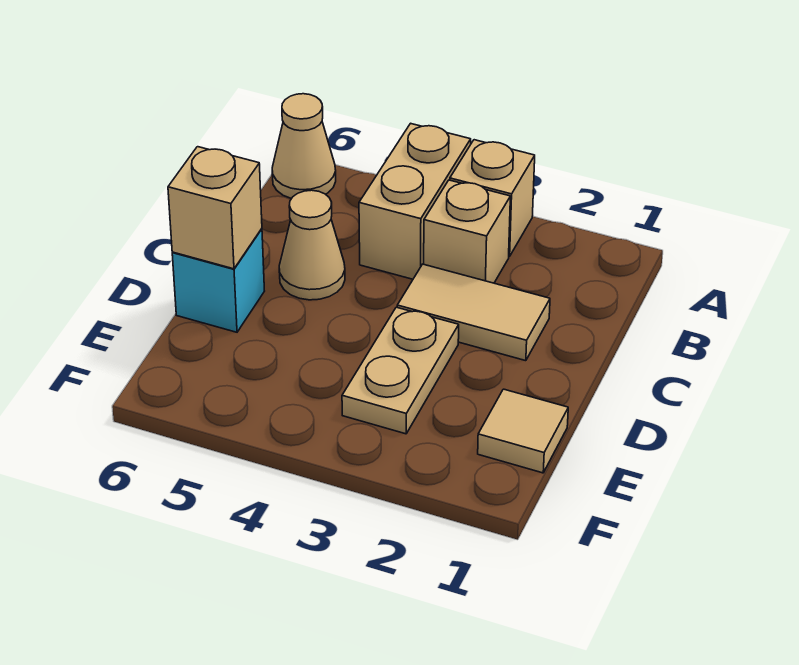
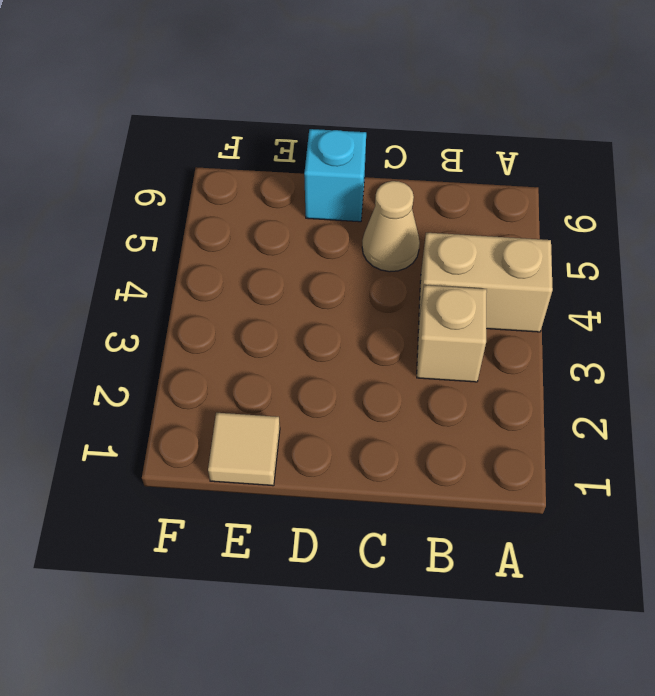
none -> tan brick A3 level 1
none -> tan cone A6 level 1

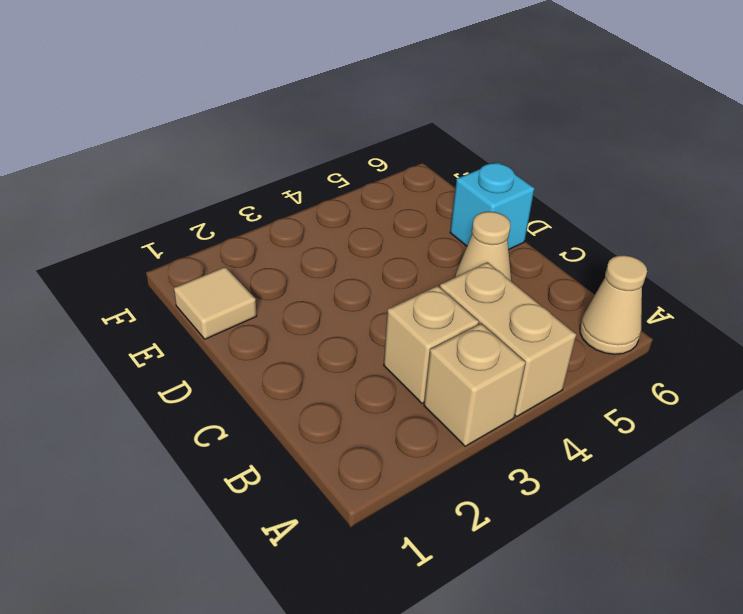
none -> tan tile C2:C3 level 1
none -> tan plate D3:E3 level 1

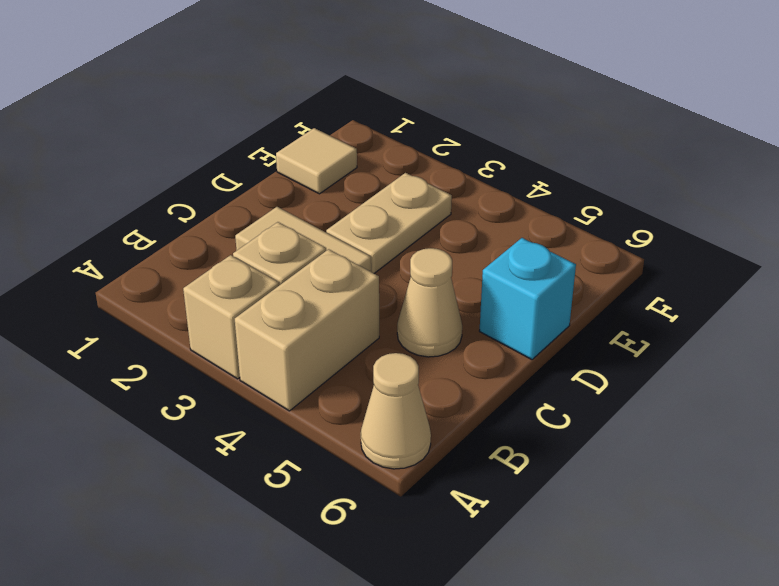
none -> tan brick D6 level 2

